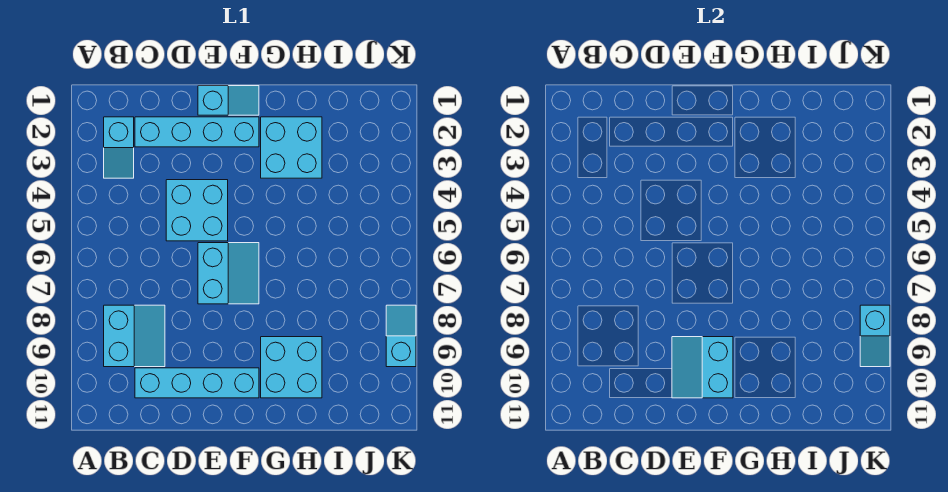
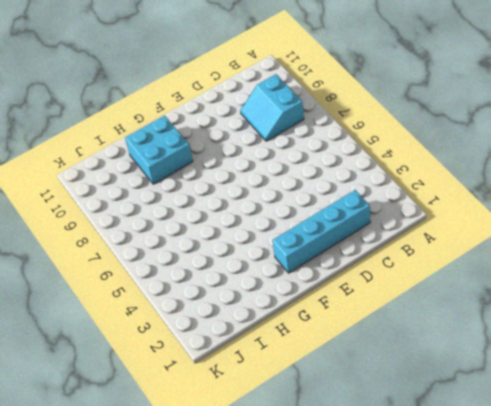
none -> cyan slope B2:B3 level 1 top 2
none -> cyan brick C10:F10 level 1
none -> cyan brick D4:E5 level 1

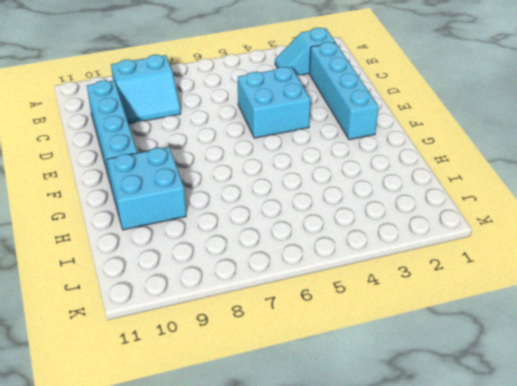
none -> cyan slope E1:F1 level 1 top E
none -> cyan slope E6:F7 level 1 top E
none -> cyan brick G2:H3 level 1

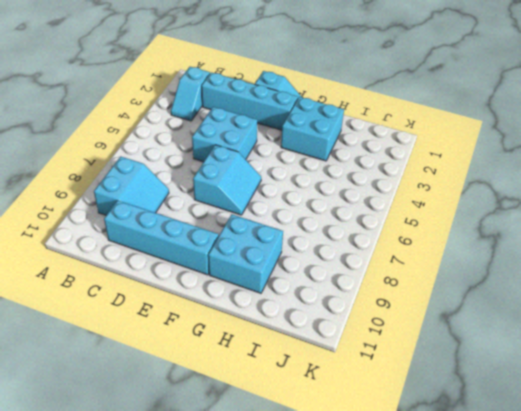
none -> cyan slope K8:K9 level 1 top 9
none -> cyan slope E9:F10 level 2 top F
none -> cyan slope K8:K9 level 2 top 8

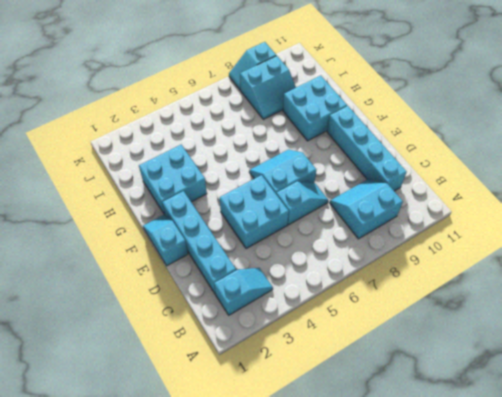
cyan slope D6:D7 level 1 top 6 -> cyan slope K8:K9 level 2 top 8
cyan slope I8:J9 level 1 top J -> cyan slope E9:F10 level 2 top F

